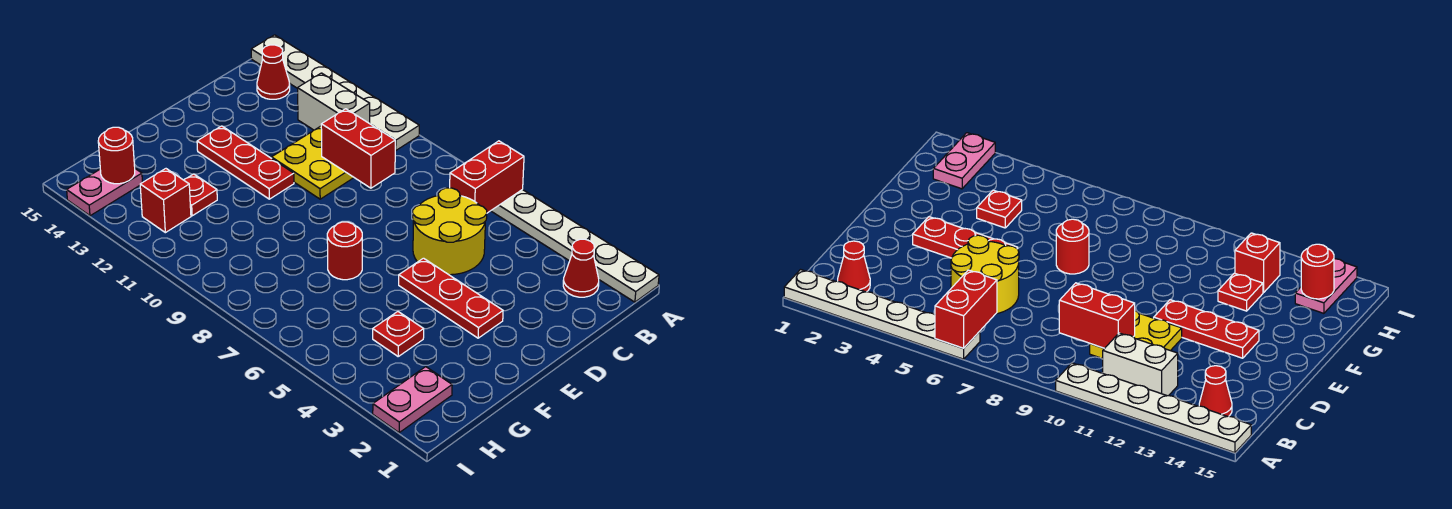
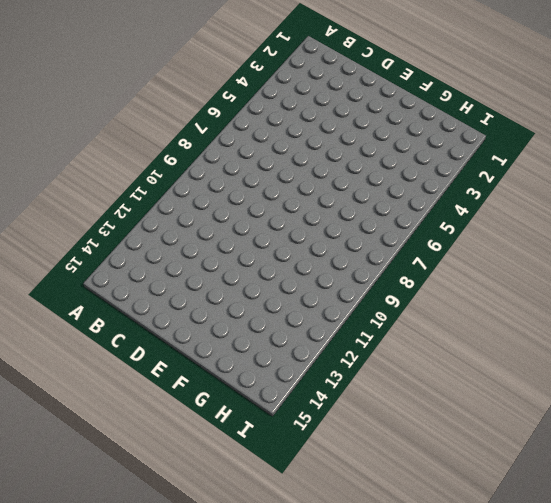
none -> white plate A1:A6 level 1
none -> white plate A10:A15 level 1
none -> red cone B2 level 1

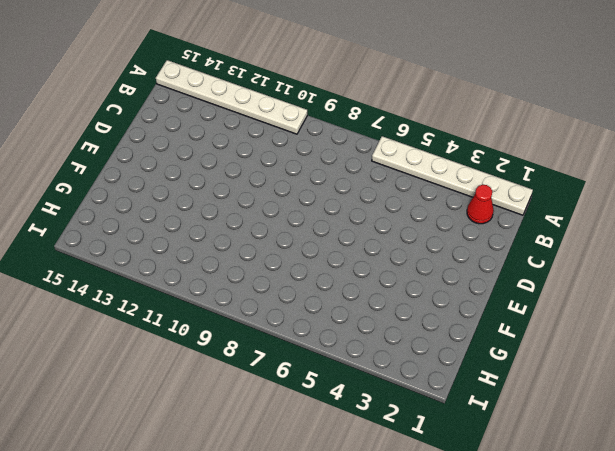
none -> white brick B11:B12 level 1
none -> red cone B14 level 1
none -> yellow round brick C5:D6 level 1

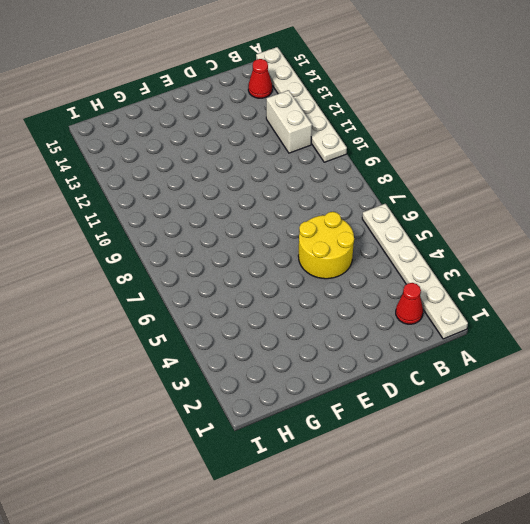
none -> yellow plate C10:D11 level 1
none -> red plate E3:E5 level 1
none -> red plate E11:E13 level 1

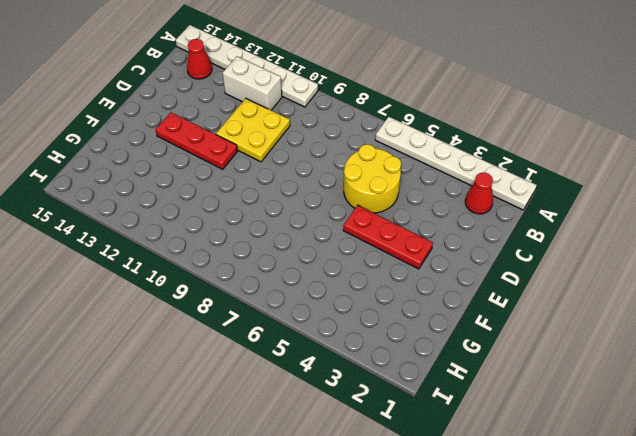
none -> red round brick F7 level 1
none -> red plate G4 level 1
none -> red plate G12 level 1

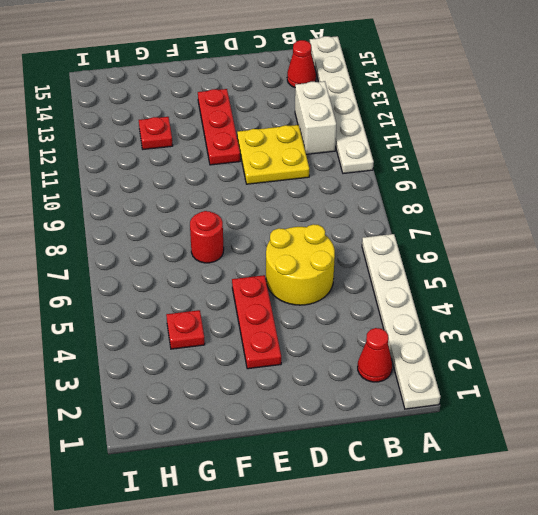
none -> pink plate H2:I2 level 1
none -> red brick H12 level 1
none -> pink plate H14:I14 level 1

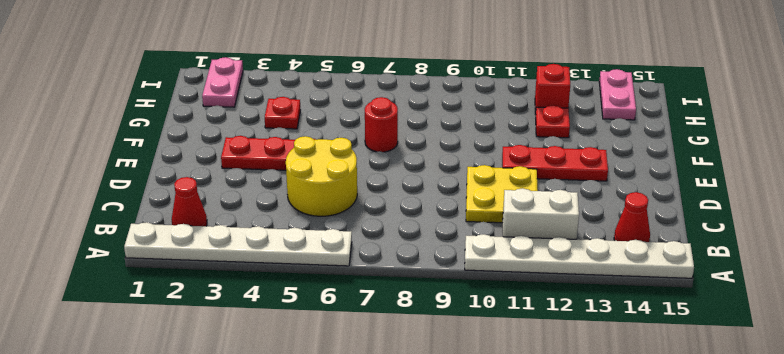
none -> red brick A6:B6 level 2
none -> red brick C9:C10 level 2
none -> red round brick H14 level 2

